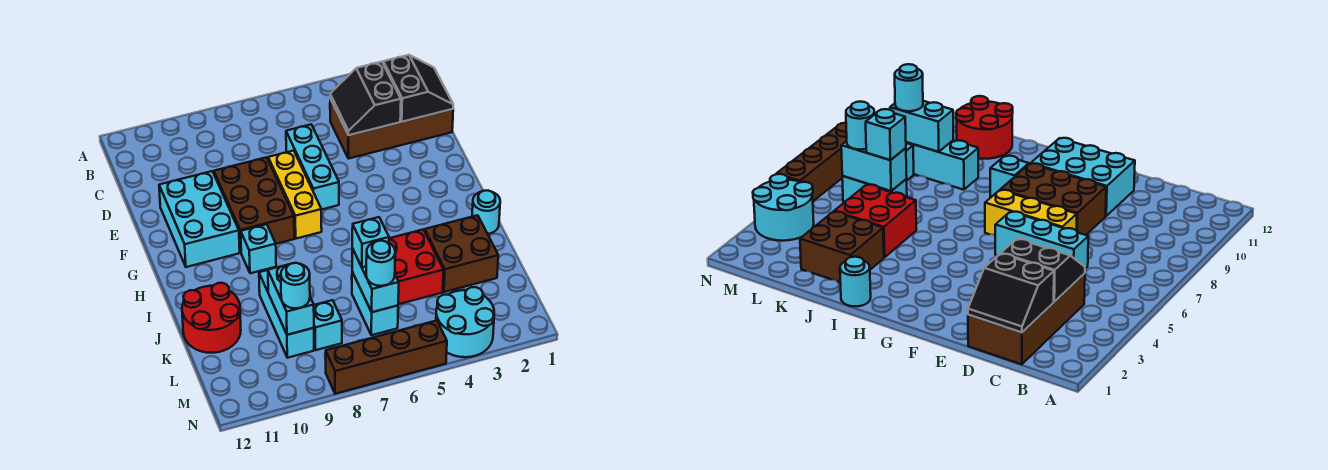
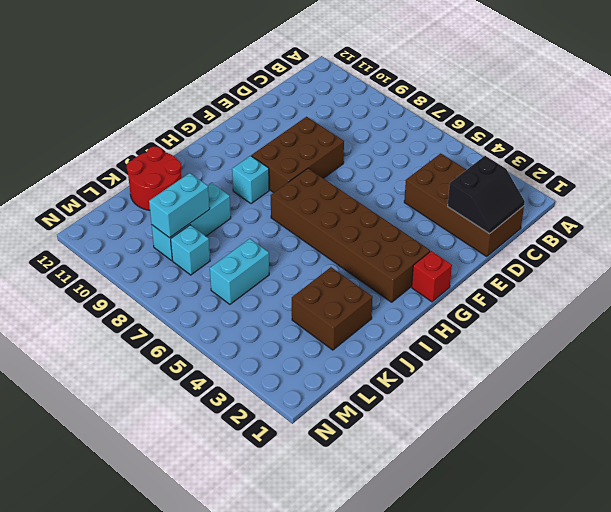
red brick G1 level 1 -> none
brown brick G2:H7 level 1 -> yellow brick E7:G7 level 1
none -> cyan brick D6:F6 level 1
none -> cyan brick E10:G11 level 1
none -> cyan round brick I1 level 1

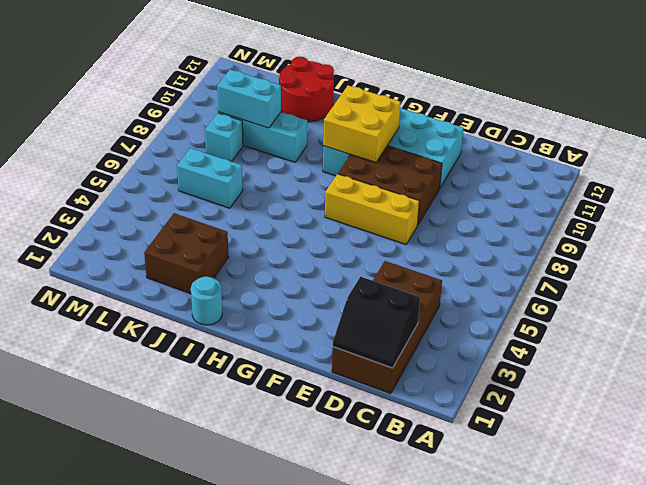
yellow brick G9:H10 level 2 -> none
none -> cyan brick D6:F6 level 1
none -> red brick J4:K5 level 1
none -> cyan round brick M3:N4 level 1

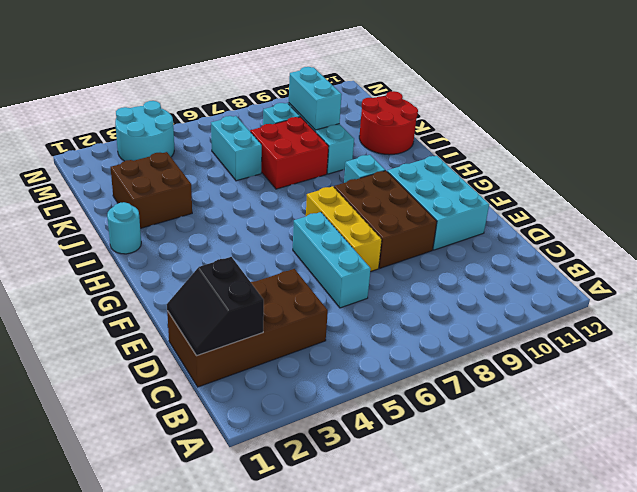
red brick J7:K8 level 1 -> red brick J4:K5 level 1
none -> brown brick N5:N8 level 1
none -> black slope C3:D4 level 2 top 3
none -> cyan brick K6:L6 level 2

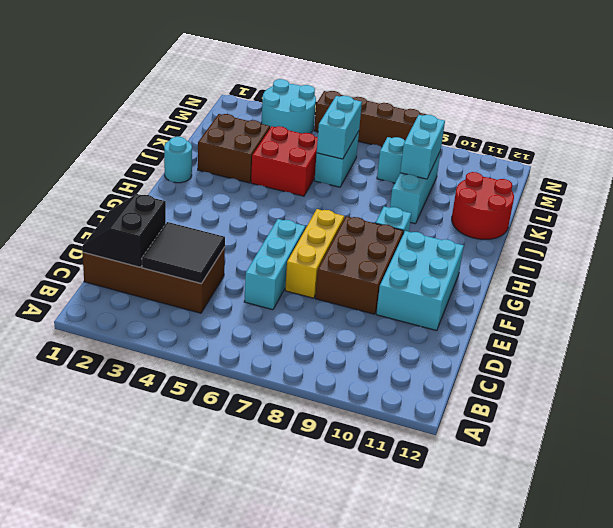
black tile C3:D4 level 2 -> black slope C3:D4 level 2 top 3
none -> cyan brick K6 level 3
none -> cyan round brick L6 level 3
none -> cyan round brick L9 level 3

